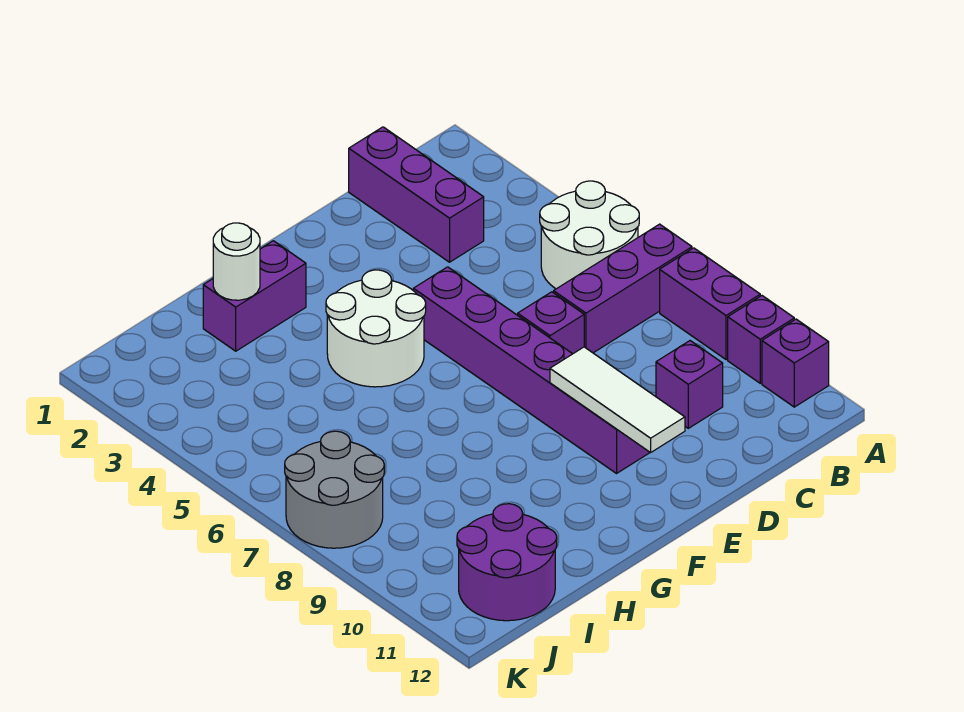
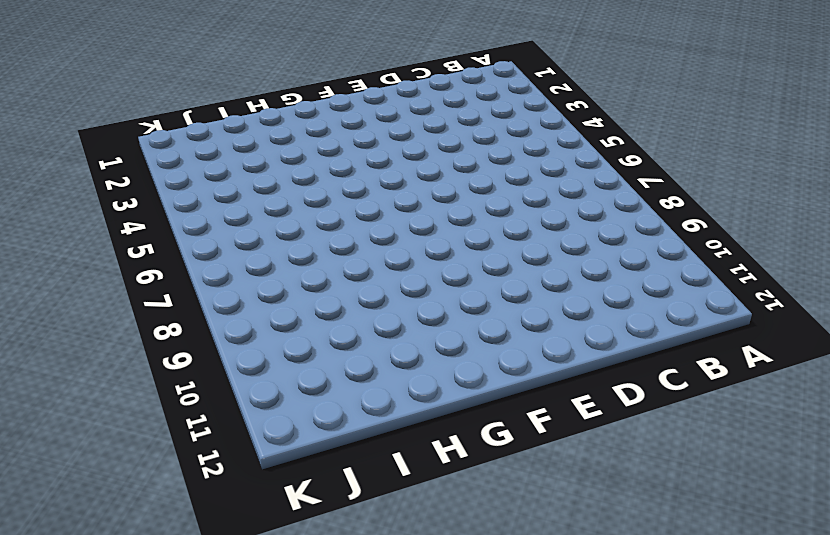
none -> white round brick A5:B6 level 1
none -> purple brick A7:C7 level 1
none -> purple brick A8:A9 level 1

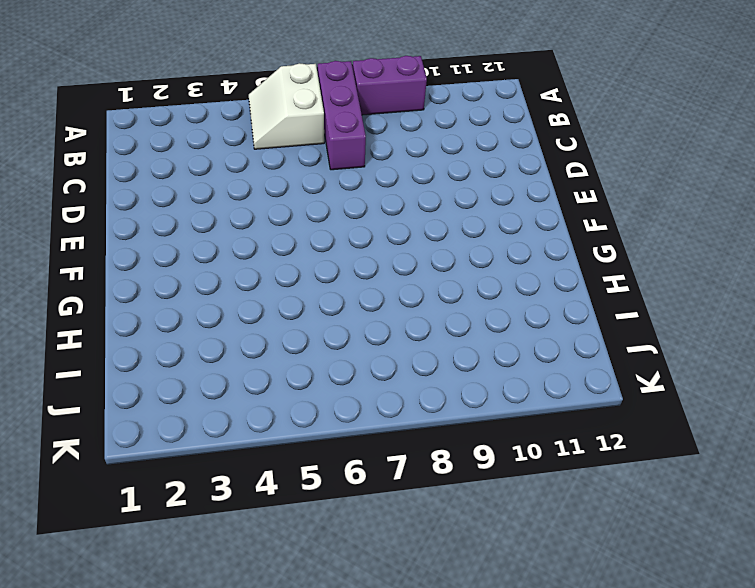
white slope A5:B6 level 1 top 6 -> white round brick A5:B6 level 1
none -> purple brick A10 level 1
none -> purple brick A11 level 1
none -> purple brick C1:C3 level 1

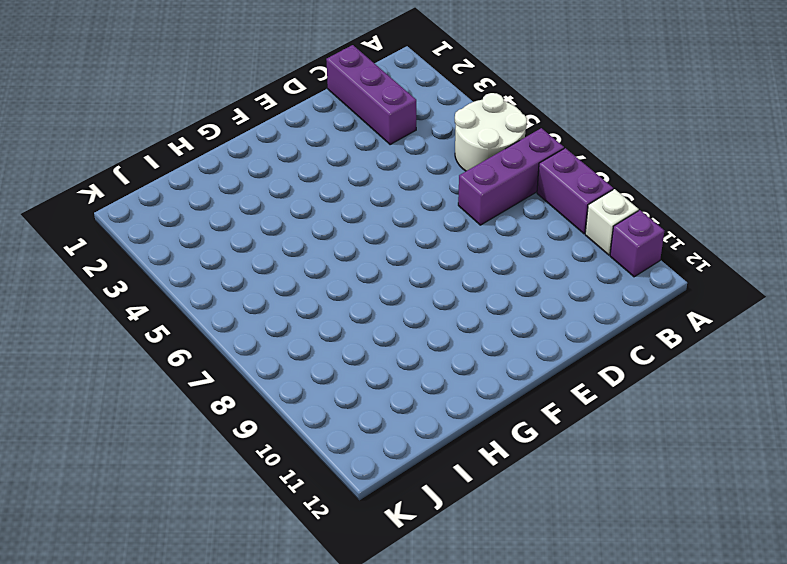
white brick A10 level 1 -> purple brick A10 level 1
none -> purple brick C10 level 1
none -> purple brick D7 level 1
none -> purple brick E5:E10 level 1

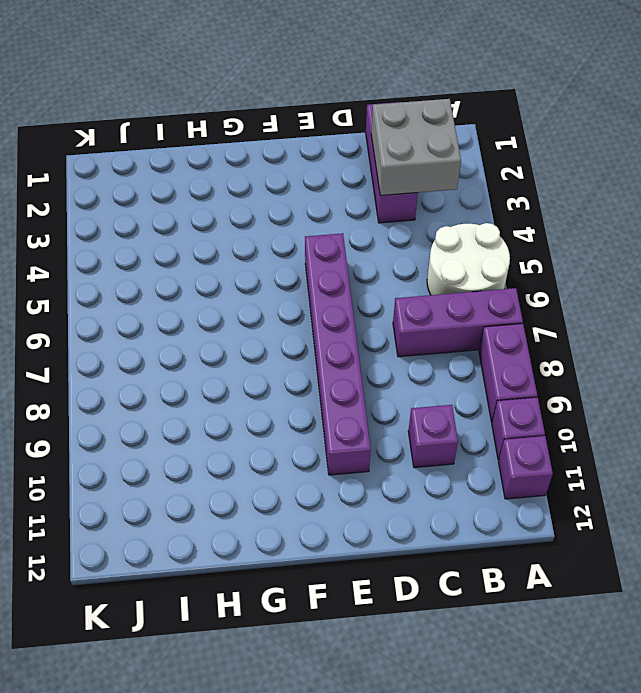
grey brick B2:C3 level 2 -> none
none -> purple brick D7 level 1
none -> white round brick F4:G5 level 1
none -> purple brick G2:H2 level 1

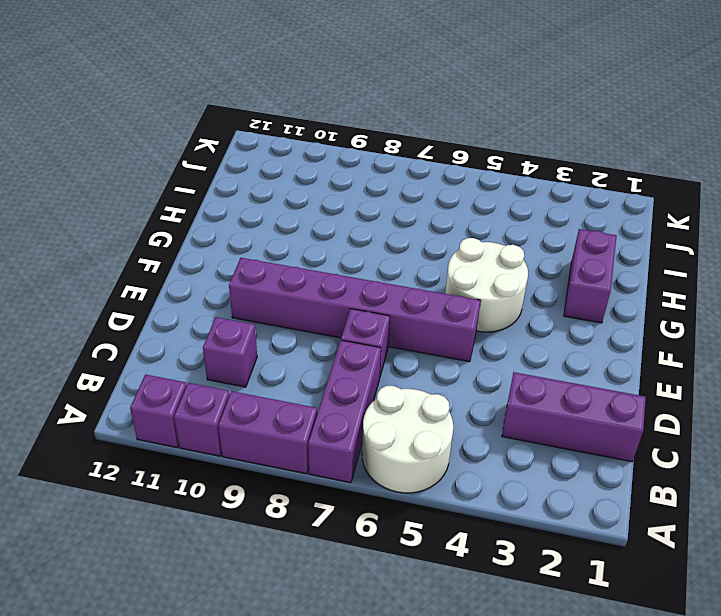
none -> purple round brick I11:J12 level 1
none -> grey round brick J7:K8 level 1
none -> white tile E9:E11 level 2

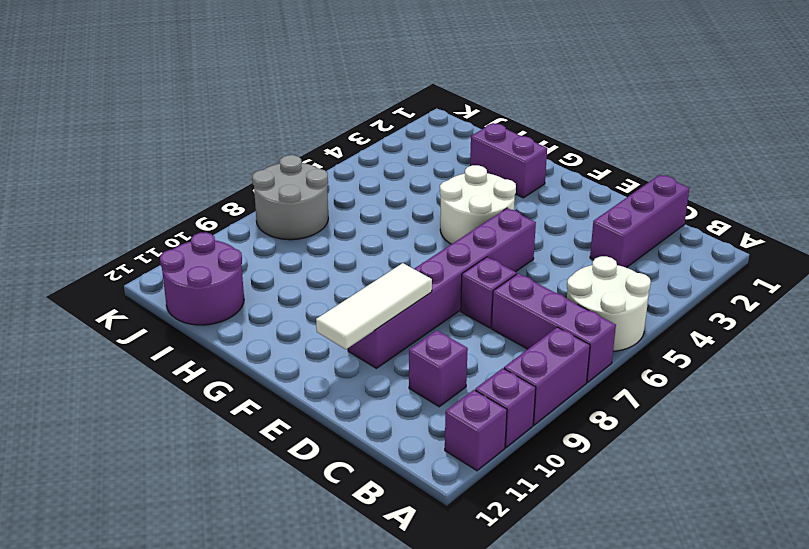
none -> white round brick H2 level 2

